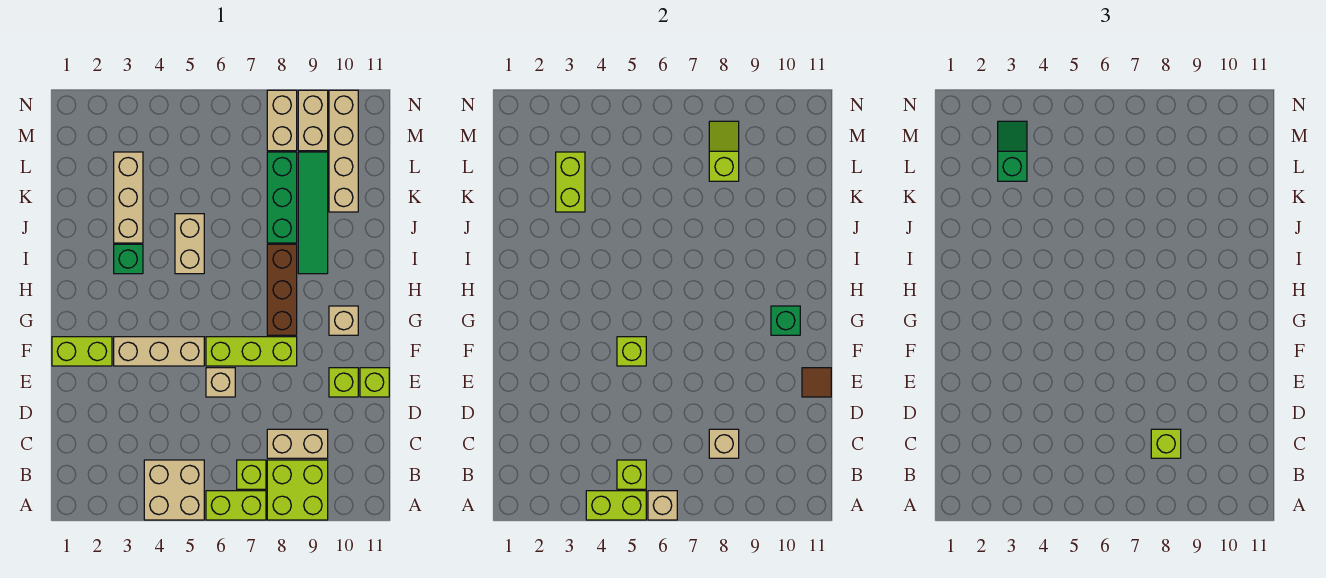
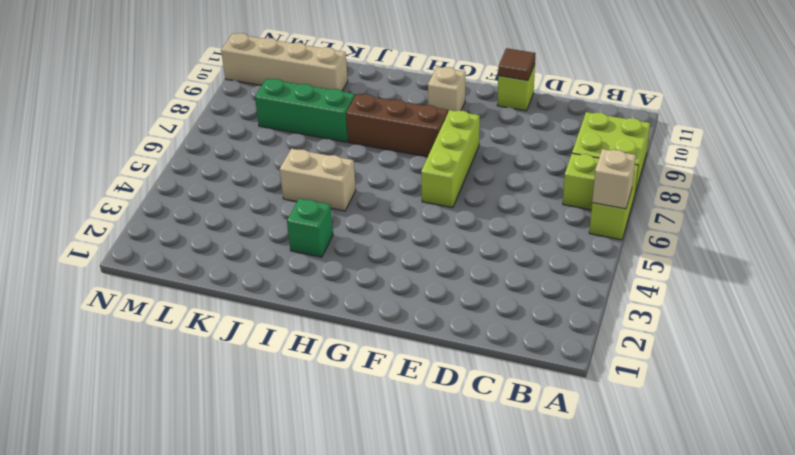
none -> tan brick A4:B5 level 1
none -> tan brick C8:C9 level 1
none -> tan brick E6 level 1
none -> lime brick E10 level 1

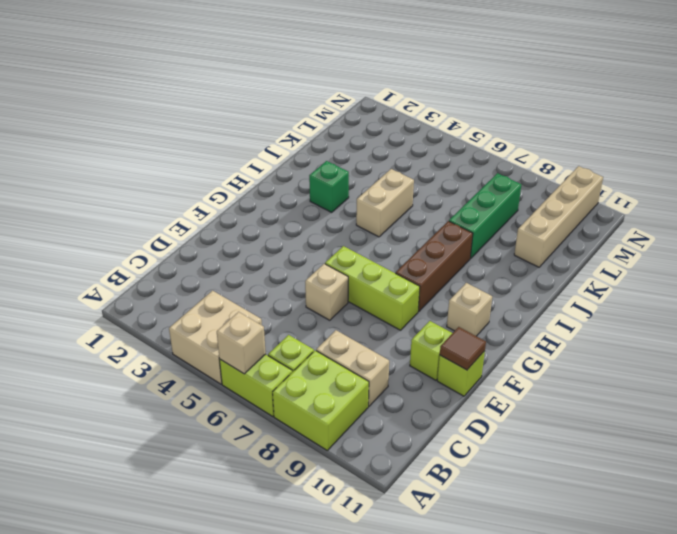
none -> lime brick F1:F2 level 1
none -> tan brick F3:F5 level 1
none -> green tile I9:L9 level 1
none -> tan brick J3:L3 level 1

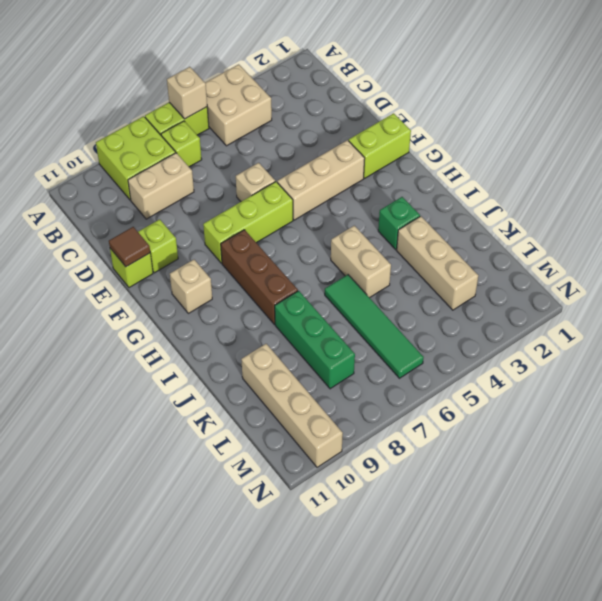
green tile J6:M6 level 1 -> green tile I9:L9 level 1
none -> tan brick M8:N8 level 1
none -> tan brick M9:N9 level 1
none -> lime brick A4:A5 level 2
none -> lime brick B5 level 2

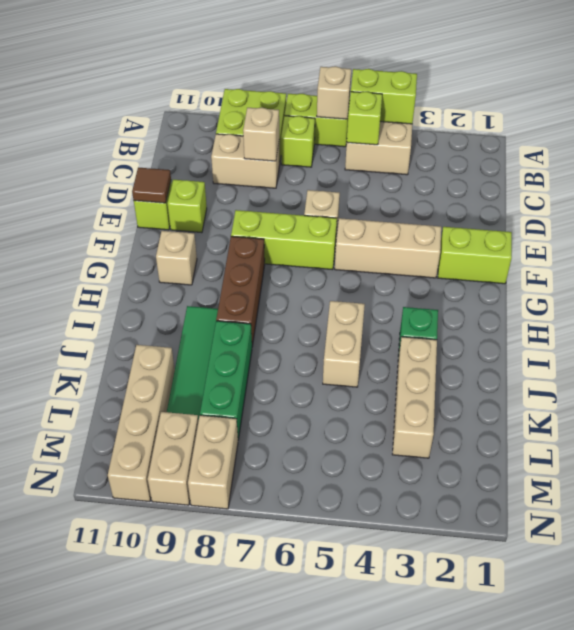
none -> lime brick F5 level 2
none -> green brick G10 level 2
none -> lime brick K3:L3 level 2
none -> lime slope L8:M8 level 2 top L

